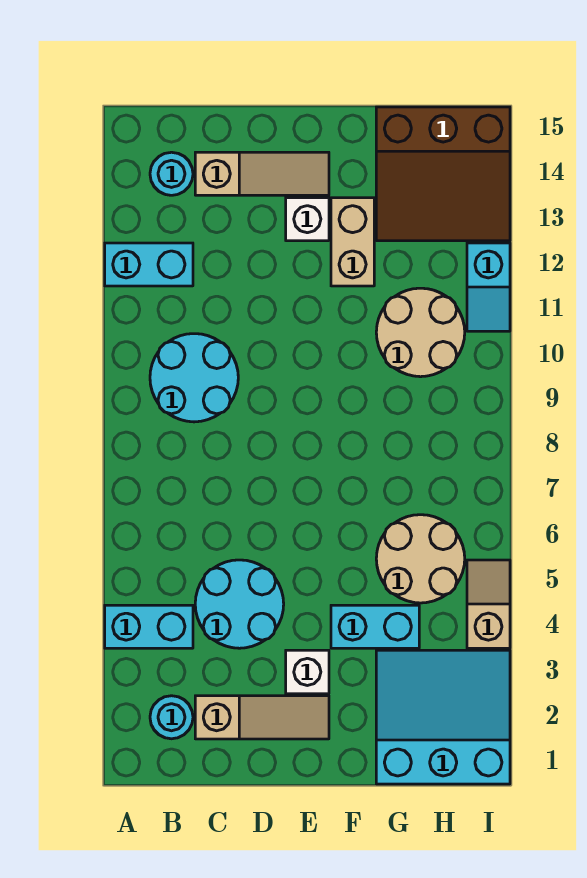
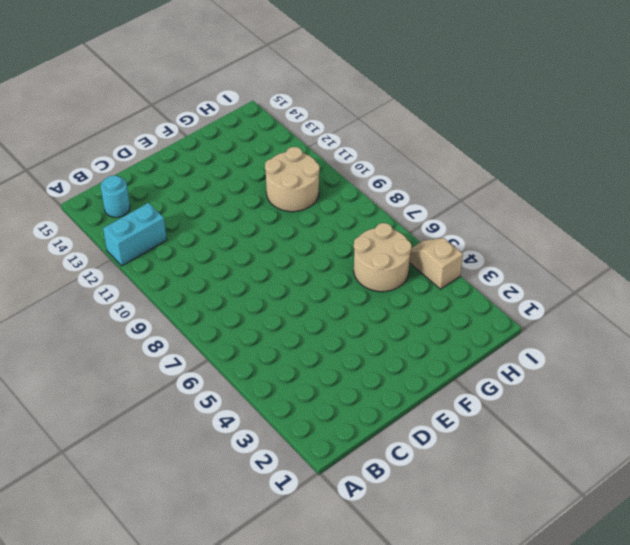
none -> cyan brick A4:B4 level 1
none -> cyan round brick B2 level 1
none -> cyan round brick B9:C10 level 1

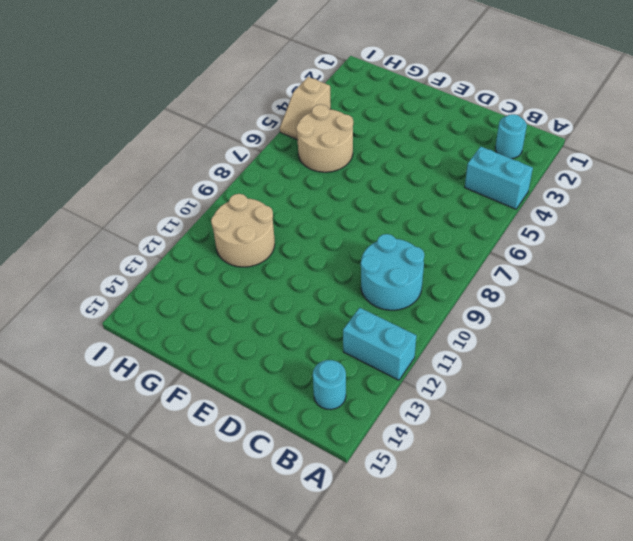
none -> tan slope C2:E2 level 1 top C
none -> cyan round brick C4:D5 level 1
none -> tan slope C14:E14 level 1 top C

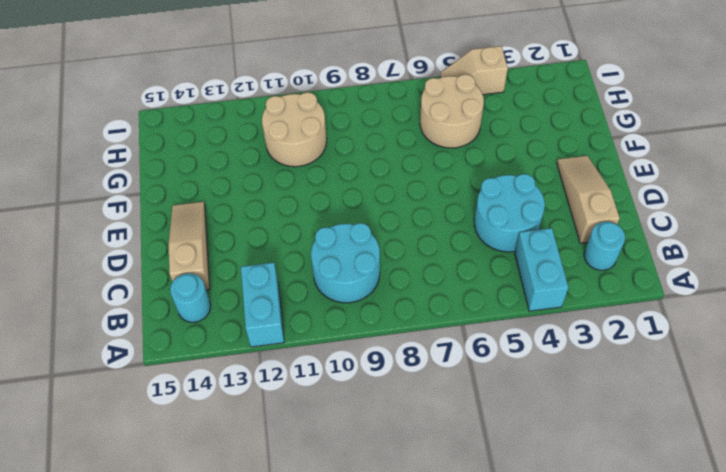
none -> white brick E3 level 1
none -> white brick E13 level 1
none -> cyan brick F4:G4 level 1

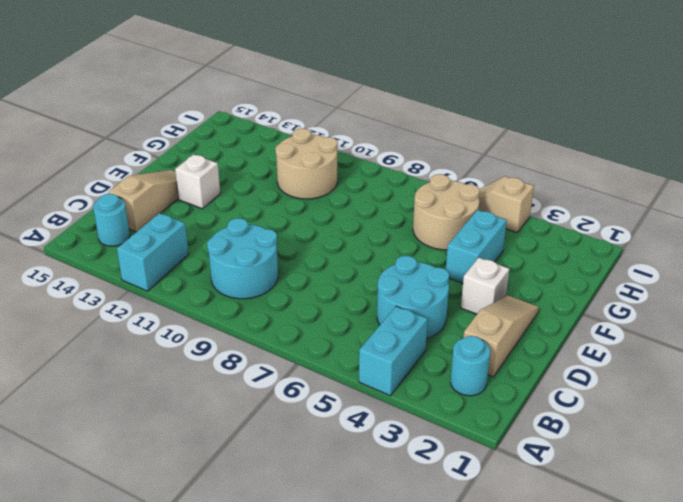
none -> tan brick F12:F13 level 1
none -> cyan slope G1:I3 level 1 top 1
none -> brown slope G13:I15 level 1 top 15

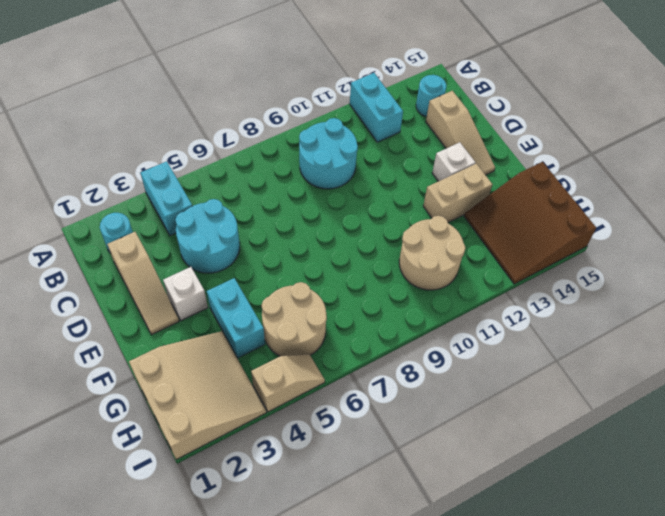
tan slope G1:I3 level 1 top 1 -> cyan slope G1:I3 level 1 top 1
none -> cyan slope I11:I12 level 1 top 12

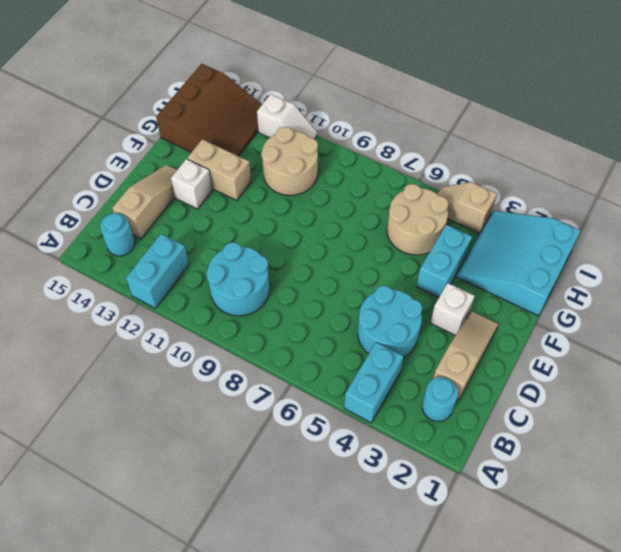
white slope I11:I12 level 1 top 12 -> cyan slope I11:I12 level 1 top 12

